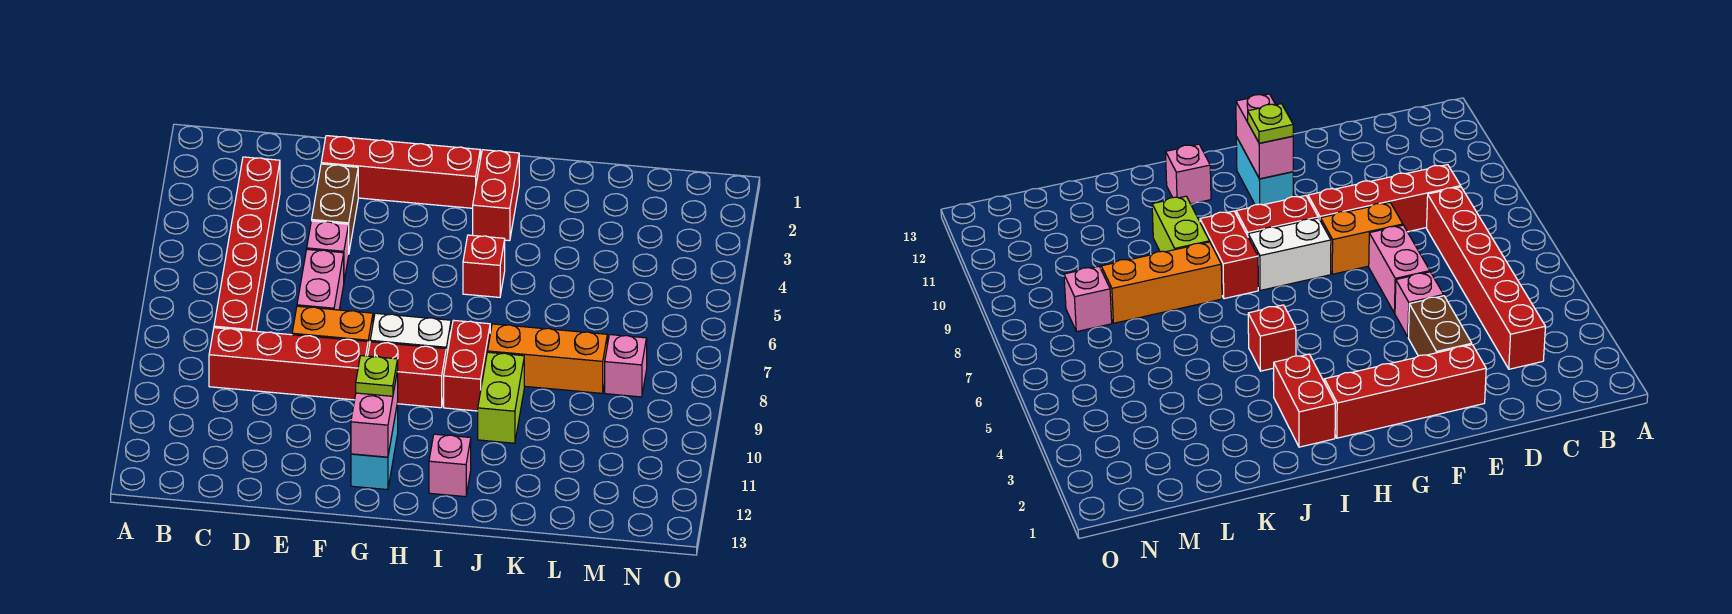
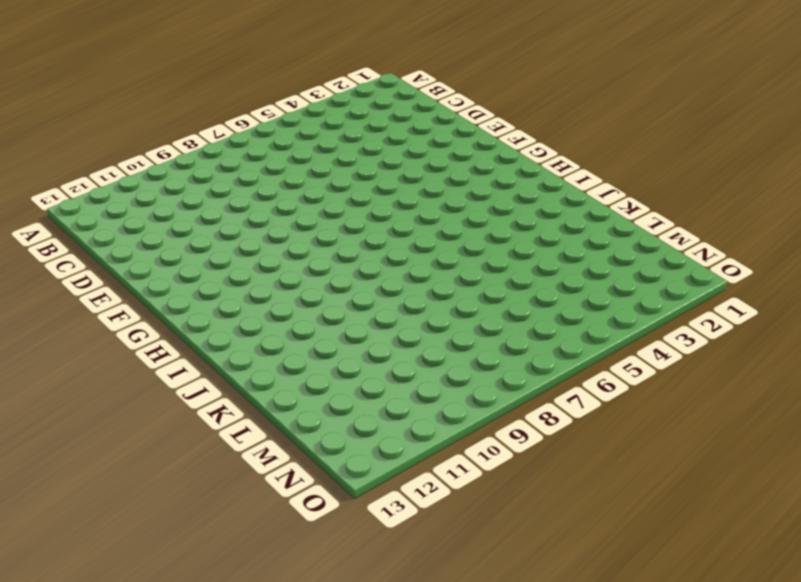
none -> red brick C3:C8 level 1
none -> red brick C9:F9 level 1
none -> red brick E2:H2 level 1

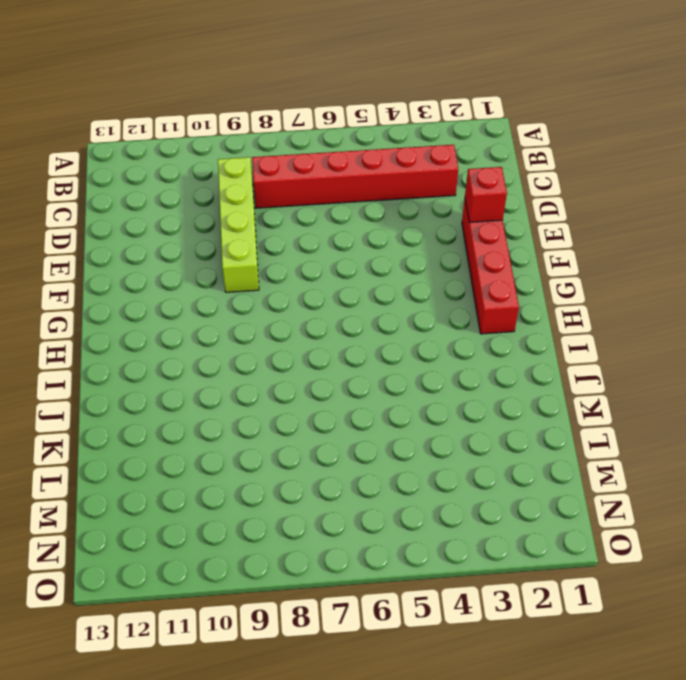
lime brick C9:F9 level 1 -> red brick C9:F9 level 1
red brick E2 level 2 -> red brick I5 level 1
none -> brown brick E3:E4 level 1
none -> pink brick E5 level 1
none -> pink brick E6:E7 level 1

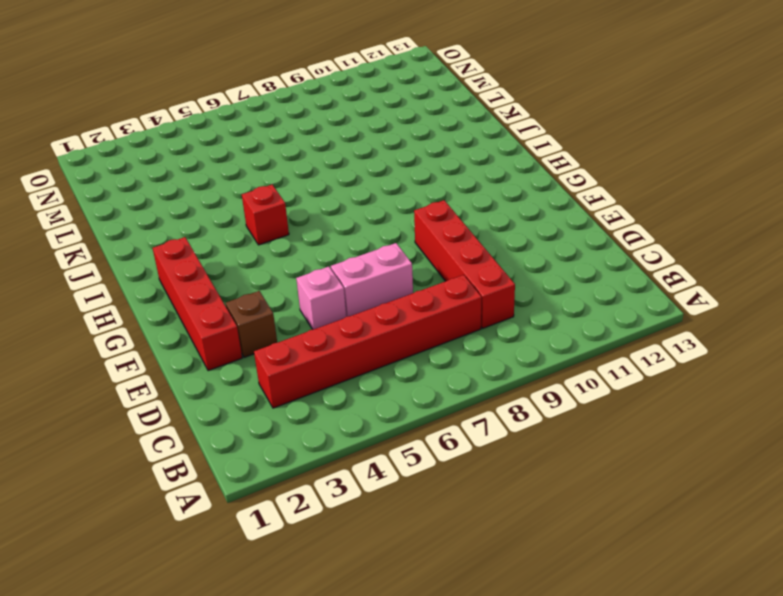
brown brick E3 level 1 -> brown brick E3:E4 level 1
none -> orange brick E8:F8 level 1
none -> white brick G8:H8 level 1
none -> red brick G9:H9 level 1

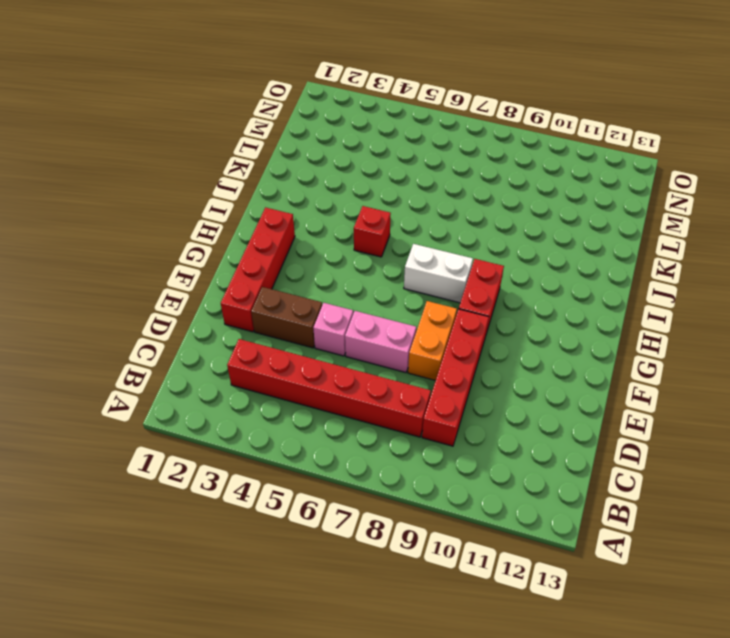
white brick H7:H8 level 1 -> white brick G8:H8 level 1
none -> cyan brick G11:G12 level 1
none -> red brick I2:I3 level 1
none -> red brick I8:I9 level 1

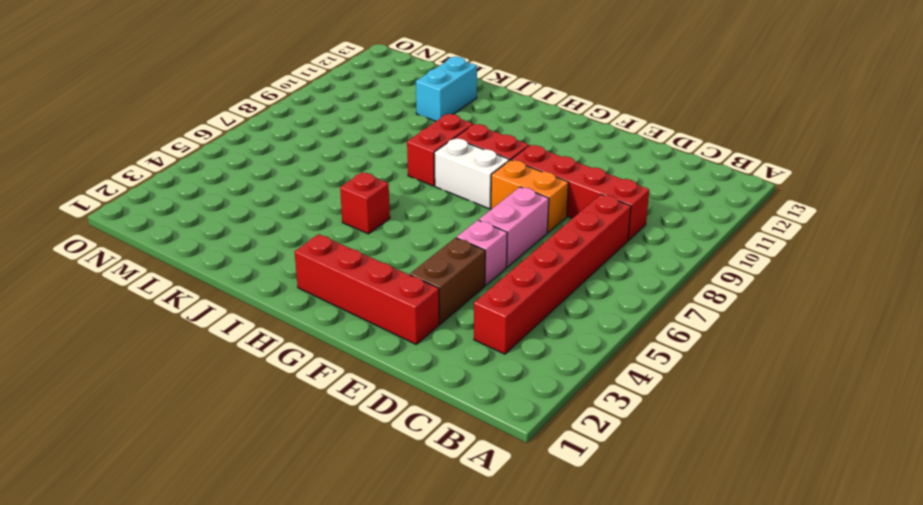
cyan brick K11:K12 level 1 -> cyan brick G11:G12 level 1
none -> red brick I2:I3 level 1
none -> pink brick I12 level 1
none -> orange brick J8:L8 level 1

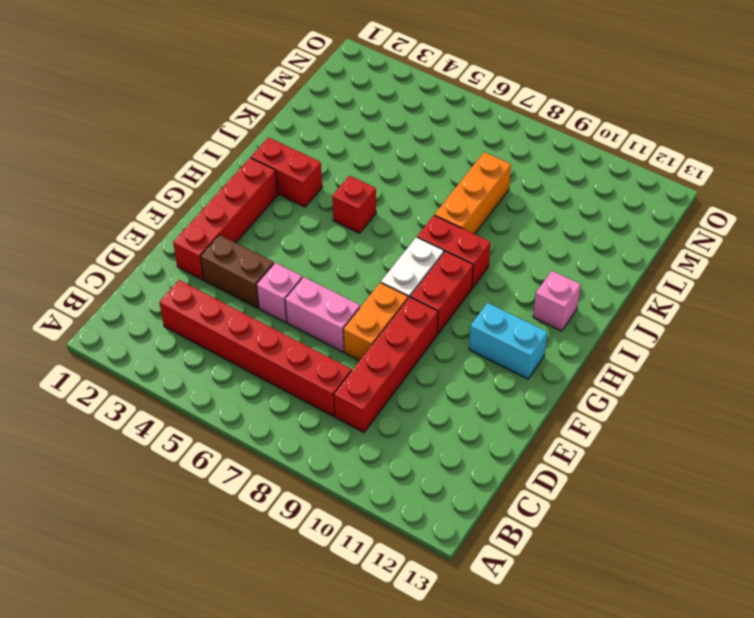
none -> lime brick J9:J10 level 1
none -> pink brick M8 level 1
none -> pink brick G11:G12 level 2

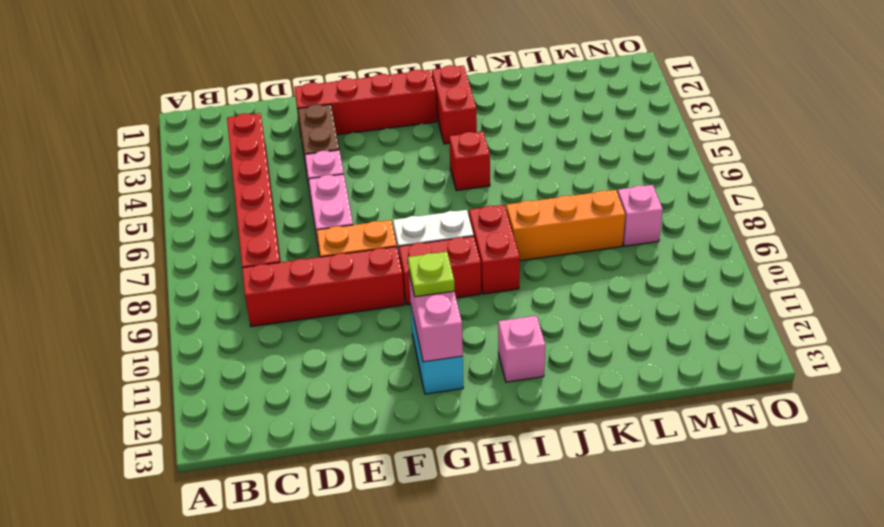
none -> lime brick J9:J10 level 1

